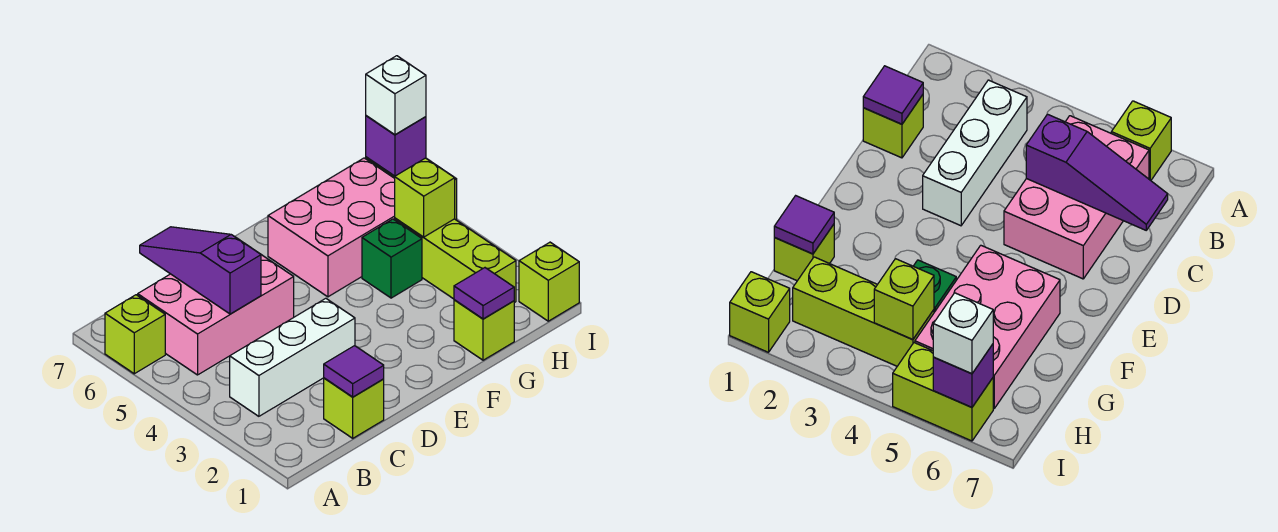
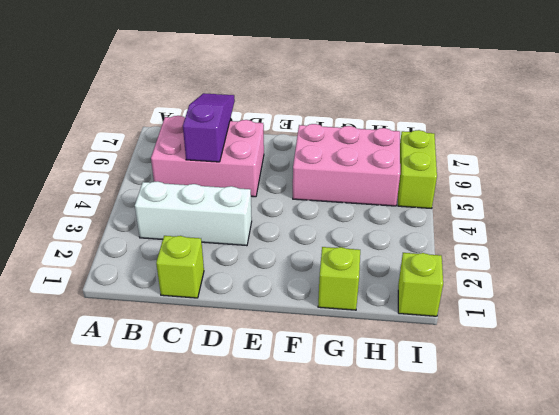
none -> lime brick A6 level 1
none -> green brick G4 level 1
none -> lime brick H2:H4 level 1

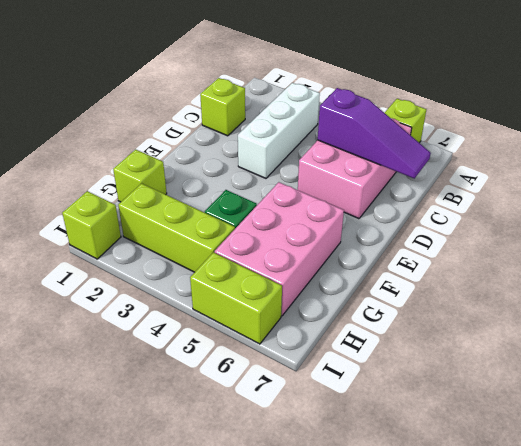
none -> purple tile C1 level 2
none -> purple tile G1 level 2
none -> lime brick H4 level 2

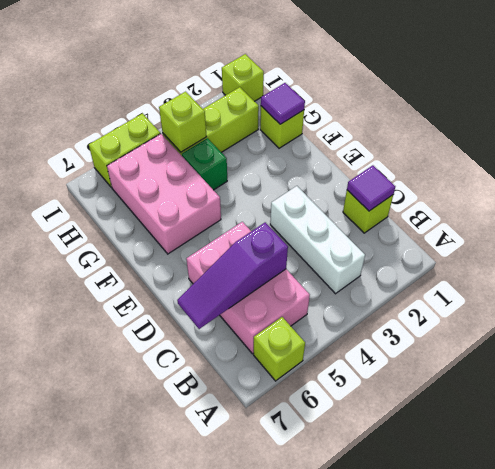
none -> purple brick I6 level 2
none -> white brick I6 level 3

